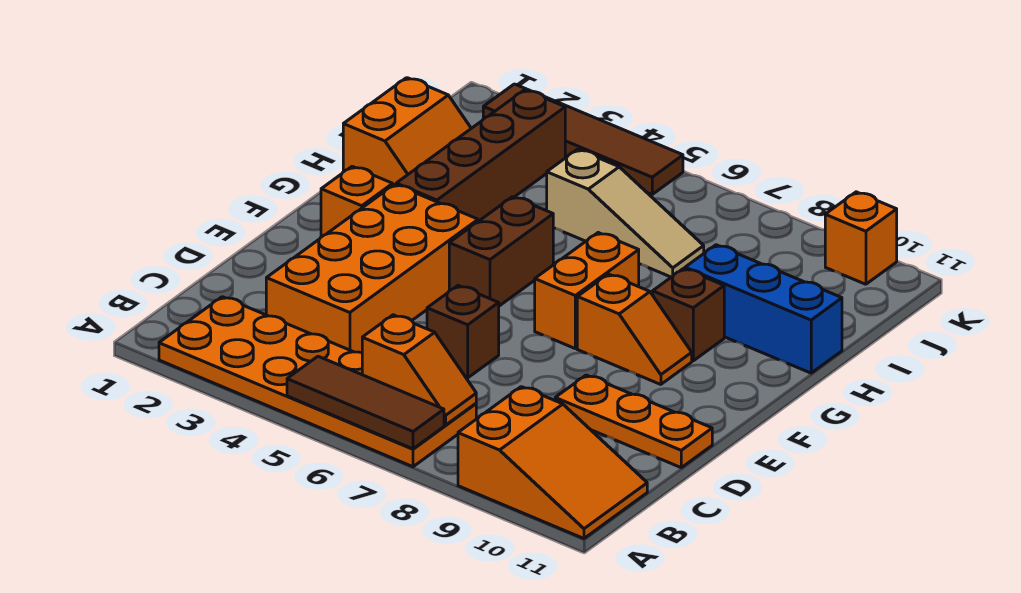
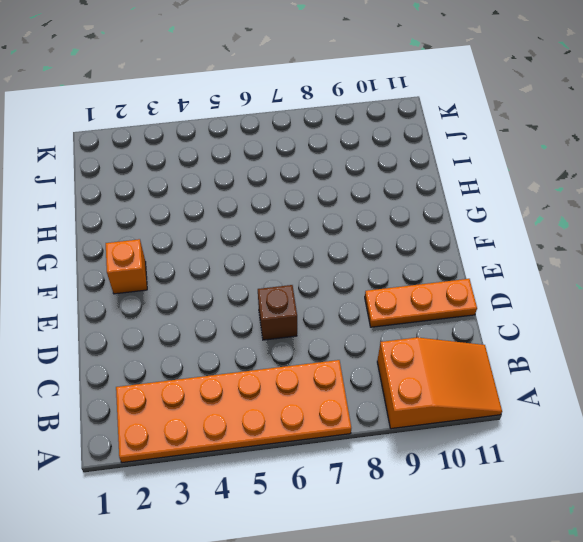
none -> orange brick C3:F4 level 1
none -> brown brick F5:G5 level 1
none -> orange brick F7:G7 level 1

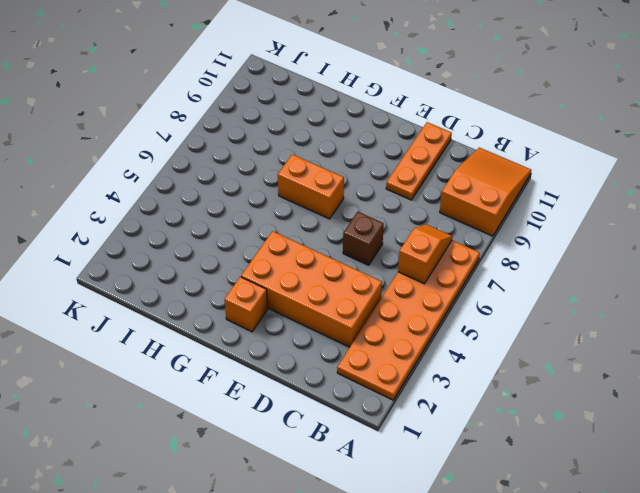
none -> brown brick F5:G5 level 1
none -> orange slope F8:F9 level 1 top 8
none -> brown brick G3:J3 level 1

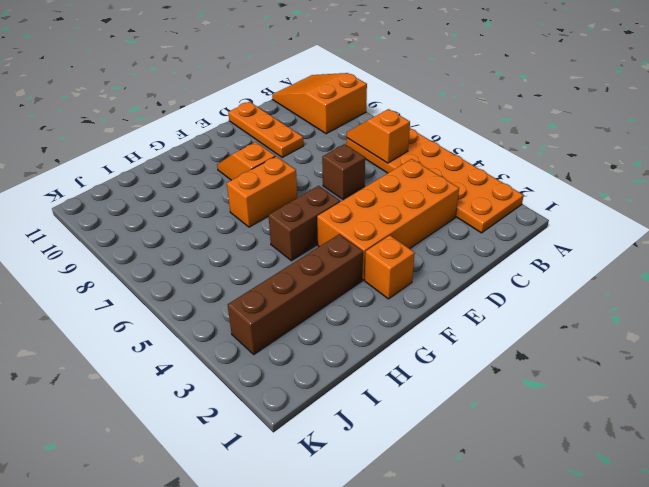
none -> brown brick G9 level 1
none -> orange slope H1:I2 level 1 top 1
none -> blue brick H9:H11 level 1

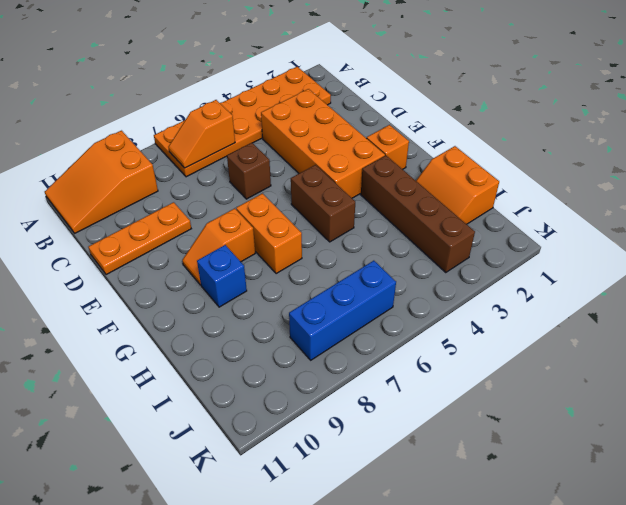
blue brick G9 level 1 -> brown brick G9 level 1
blue brick J6:J8 level 1 -> blue brick H9:H11 level 1
none -> tan slope I5:I7 level 1 top 5
none -> brown tile K2:K5 level 1
none -> orange brick K10 level 1

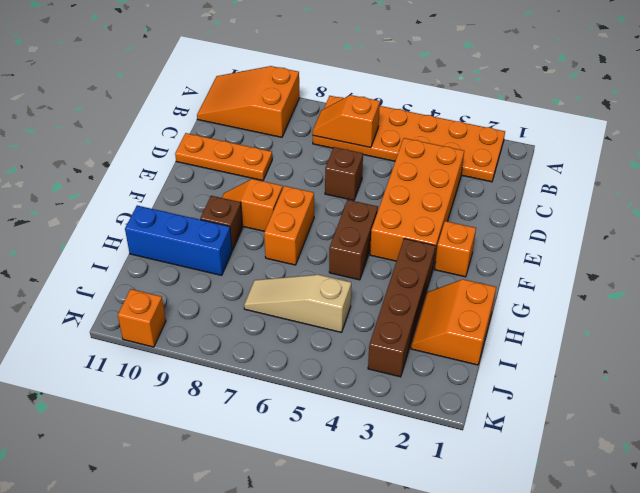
none -> brown tile K2:K5 level 1
none -> brown tile A5:A7 level 2

